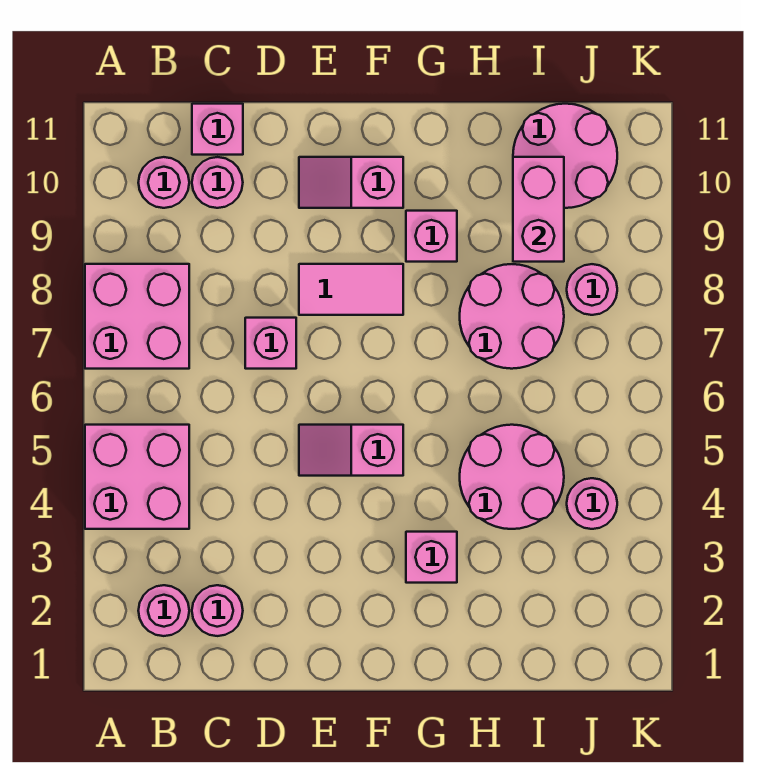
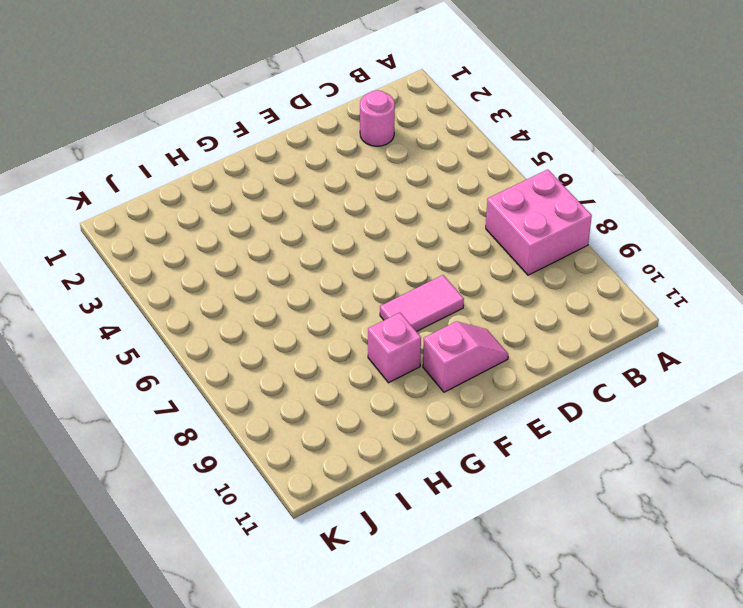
none -> pink brick A4:B5 level 1
none -> pink round brick B2 level 1
none -> pink round brick B10 level 1

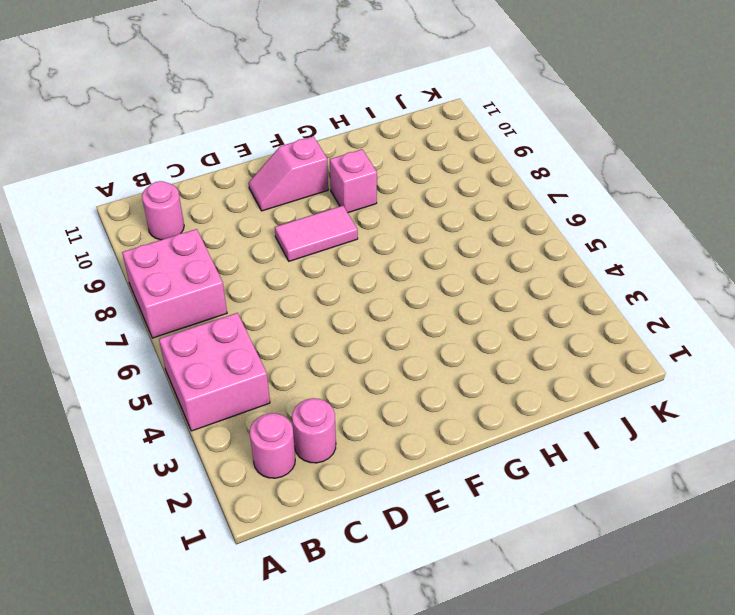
none -> pink round brick C10 level 1
none -> pink brick C11 level 1
none -> pink brick D7 level 1

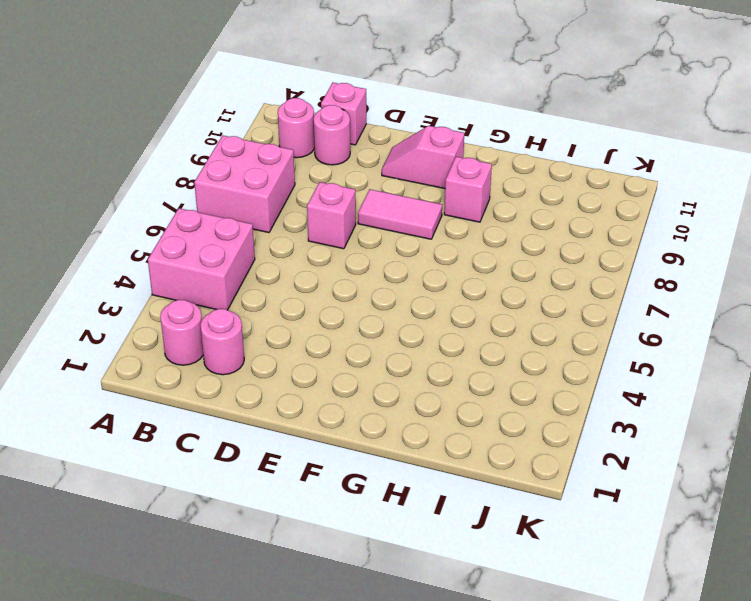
none -> pink slope E5:F5 level 1 top F
none -> pink brick G3 level 1
none -> pink round brick H4:I5 level 1

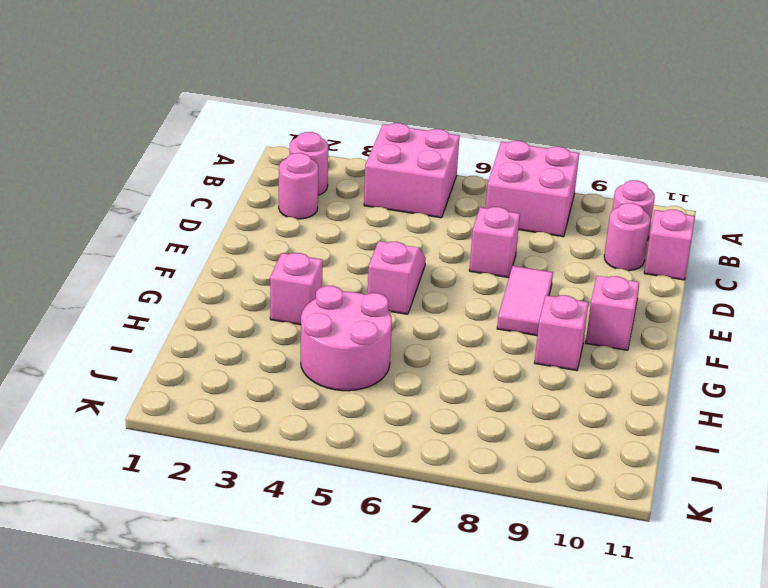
none -> pink round brick H7:I8 level 1
none -> pink round brick I10:J11 level 1
none -> pink round brick J4 level 1

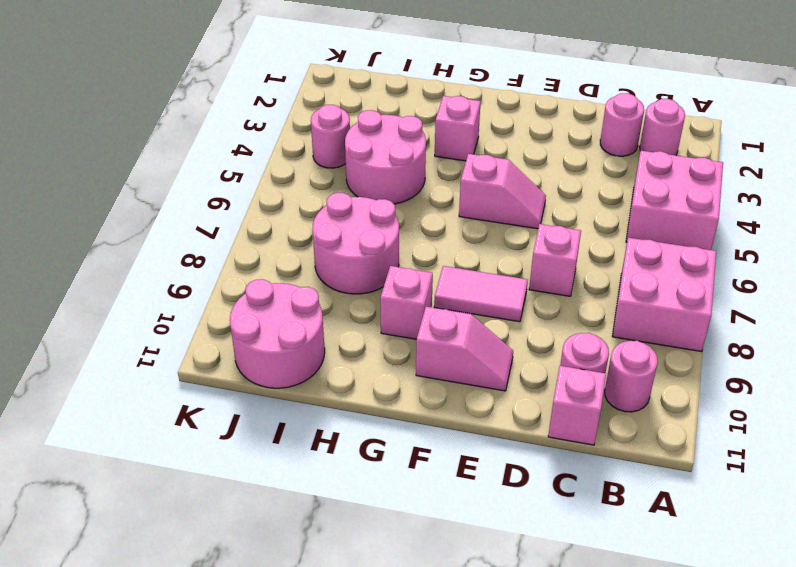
none -> pink round brick J8 level 1
none -> pink brick I9:I10 level 2

